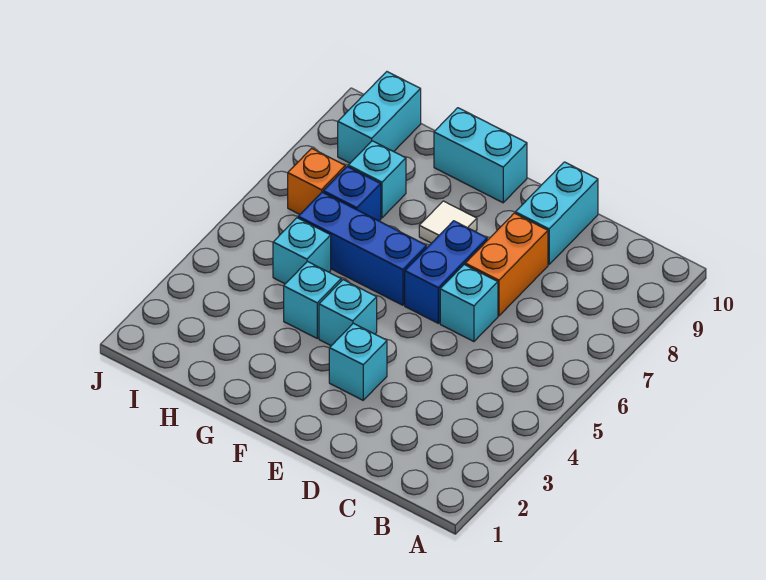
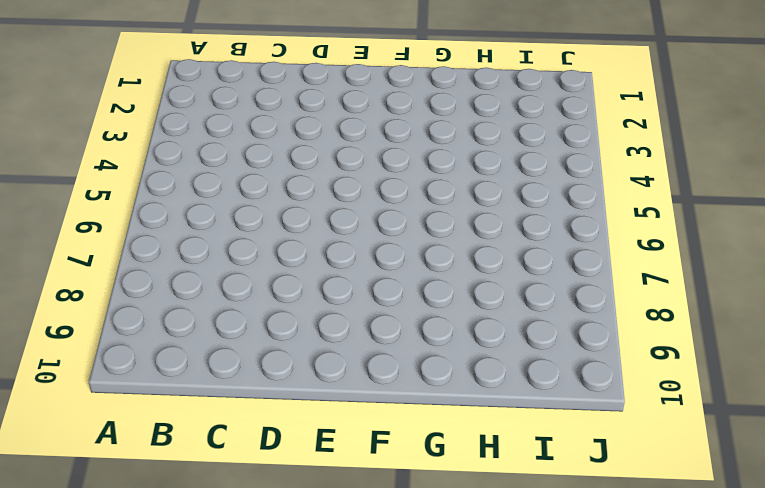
none -> cyan brick D6 level 1
none -> orange brick D7:D8 level 1
none -> cyan brick D9:D10 level 1

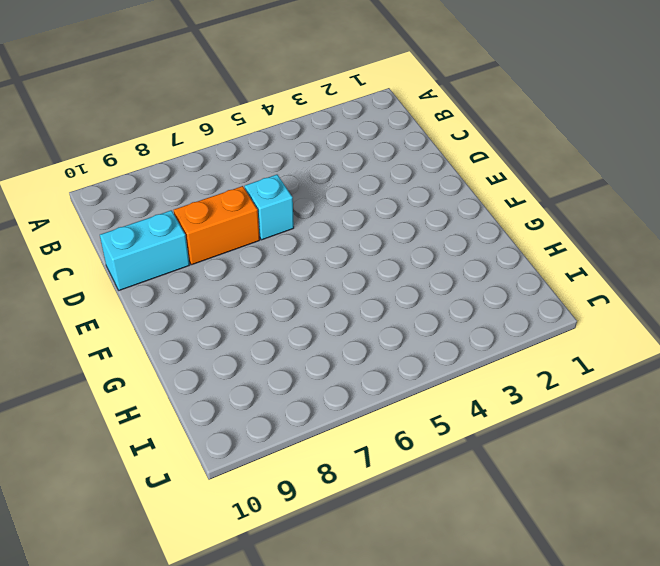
none -> cyan brick E3 level 1
none -> blue brick E6:E7 level 1
none -> cyan brick F4 level 1

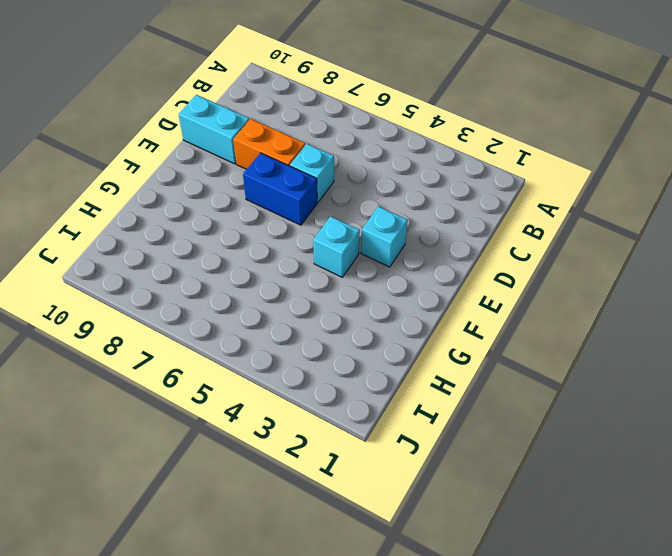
none -> blue brick F6:H6 level 1
none -> white tile F8 level 1
none -> cyan brick F10:G10 level 1

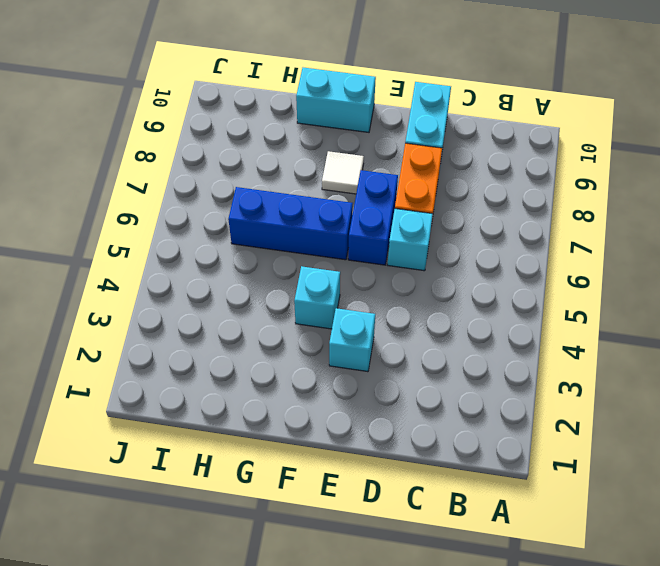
none -> cyan brick G4 level 1
none -> cyan brick H5 level 1
none -> blue brick H7 level 1

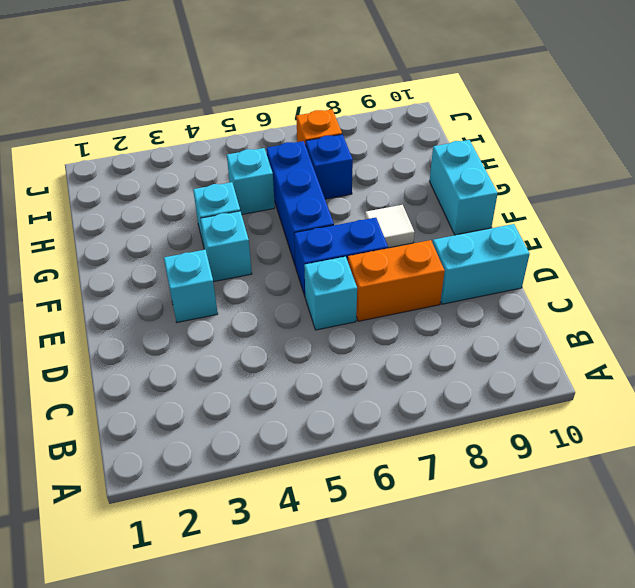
none -> cyan brick H8 level 1
none -> cyan brick I9:I10 level 1

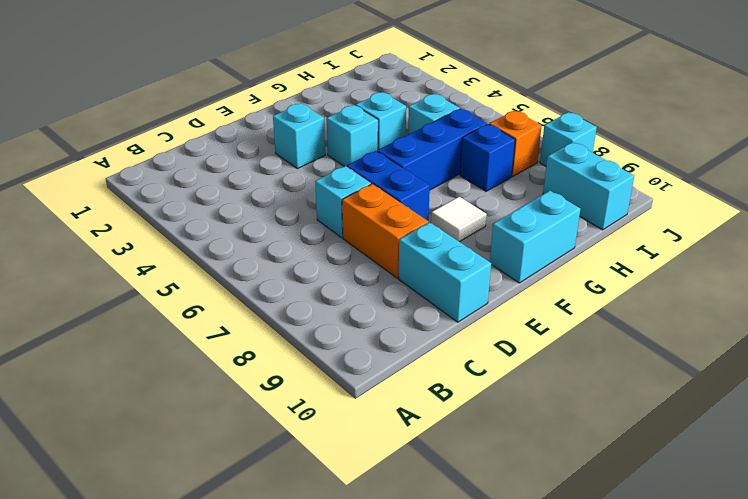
cyan brick J8 level 1 -> cyan brick H8 level 1

